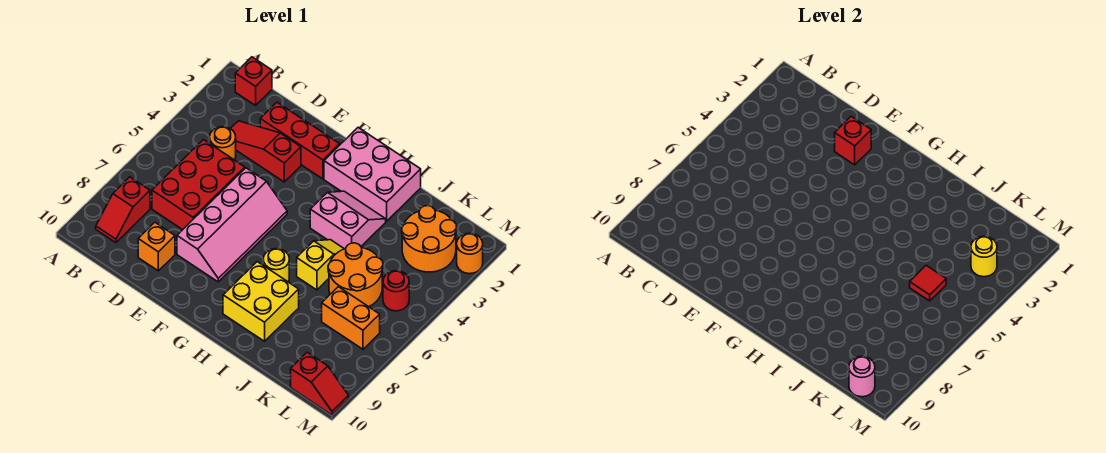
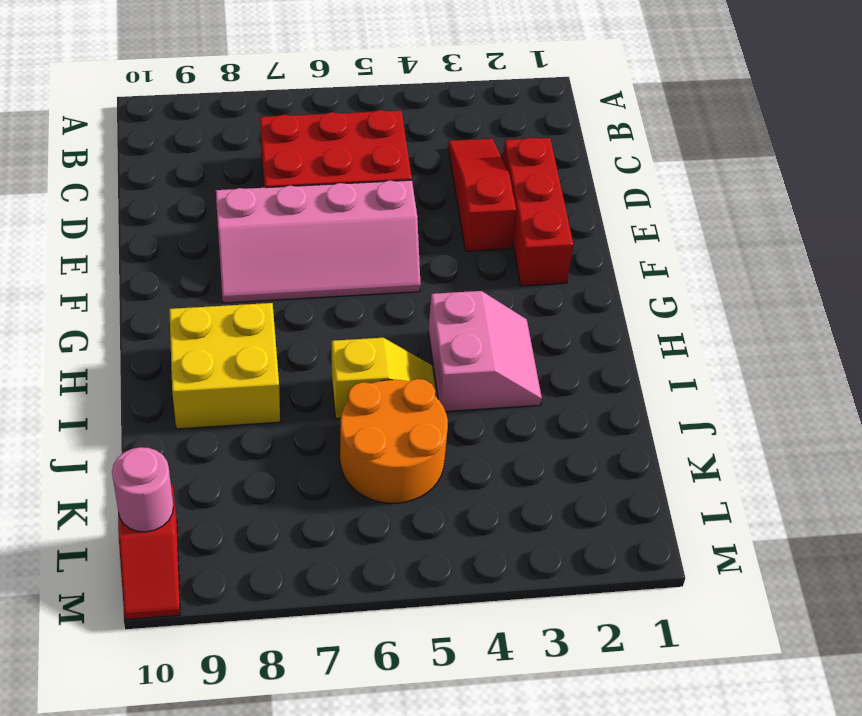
none -> red brick B1 level 1
none -> red slope B8:B9 level 1 top 8
none -> orange round brick C4 level 1

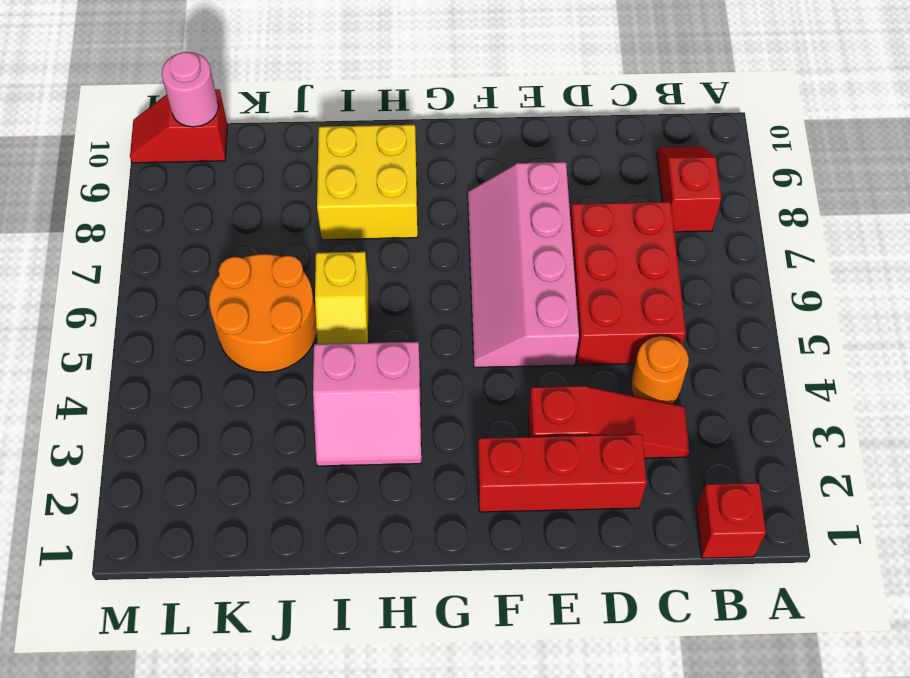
none -> orange brick D9 level 1
none -> pink brick G1:I2 level 1
none -> yellow round brick H7 level 1

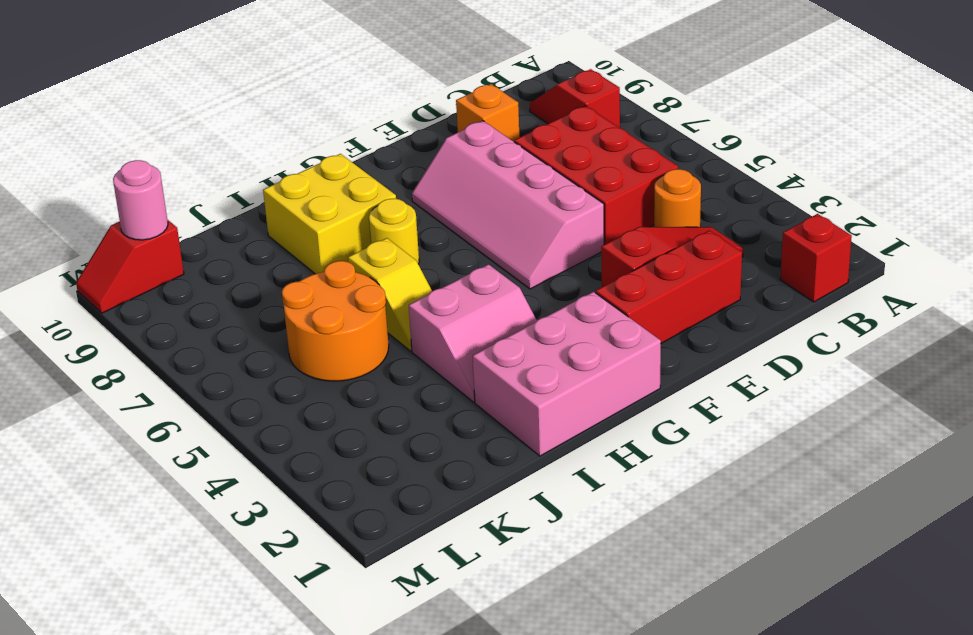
none -> orange round brick K2:L3 level 1
none -> orange brick K7:L7 level 1
none -> red round brick L5 level 1

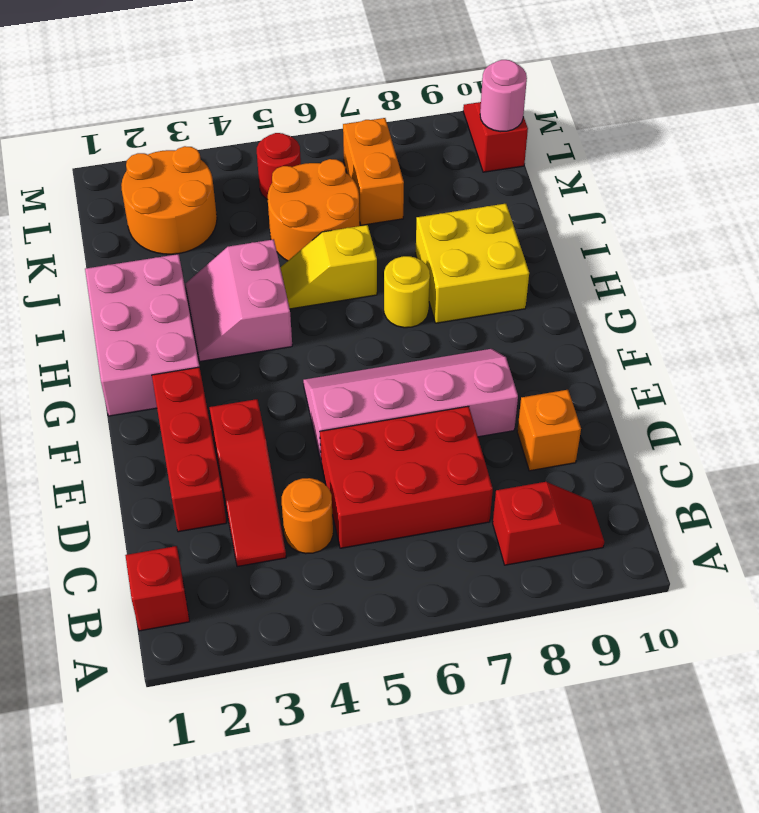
none -> orange round brick M2 level 1
none -> red brick E2 level 2
none -> red tile K5 level 2

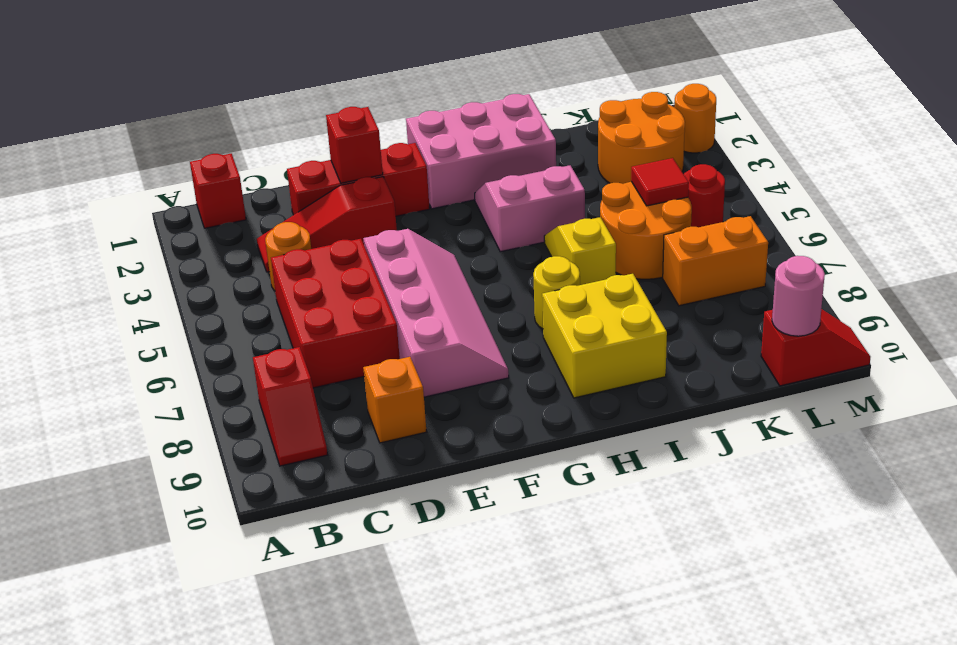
none -> yellow round brick L3 level 2

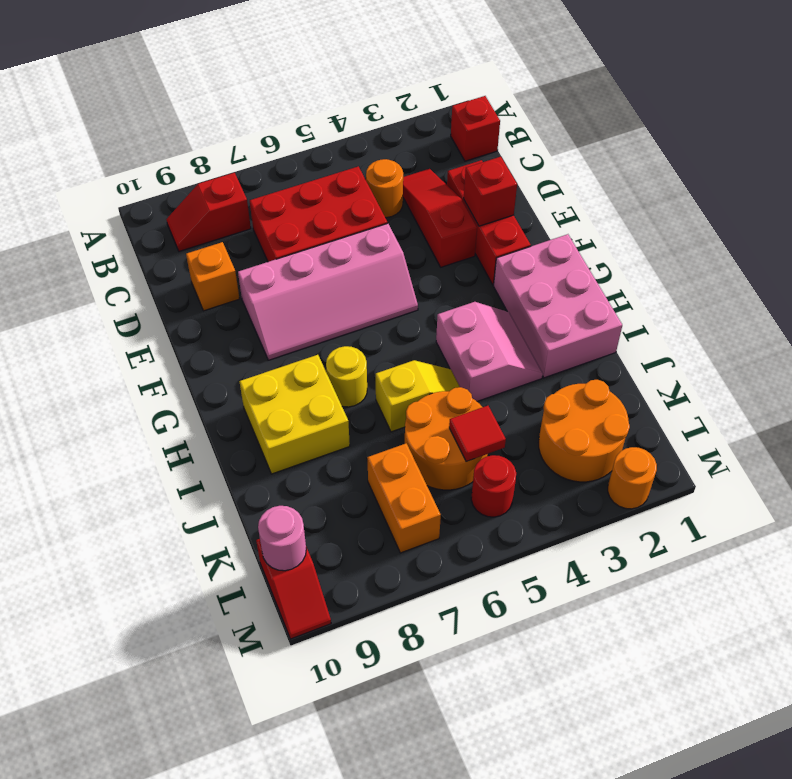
none -> yellow round brick L3 level 2

